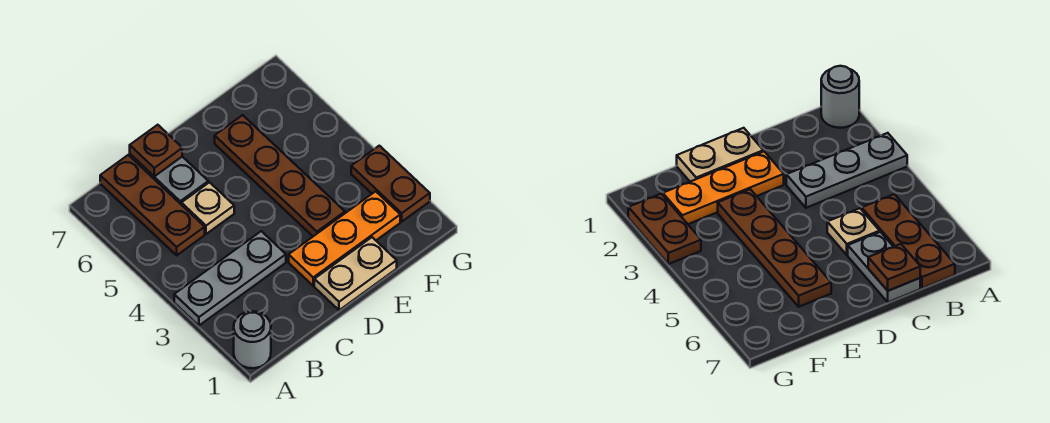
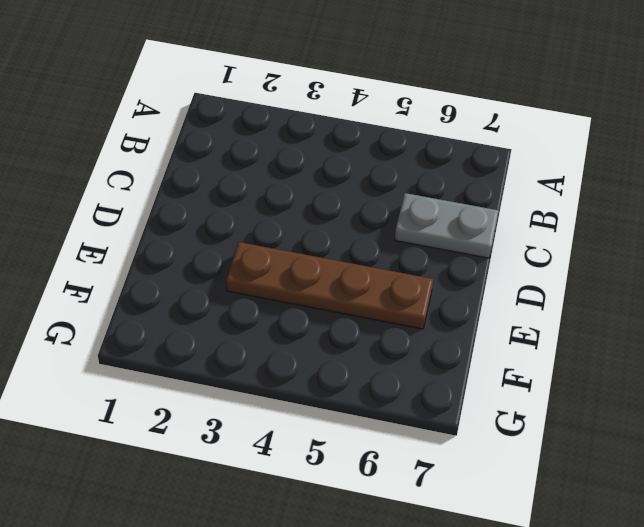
none -> grey round brick A1 level 1
none -> grey plate A3:C3 level 1

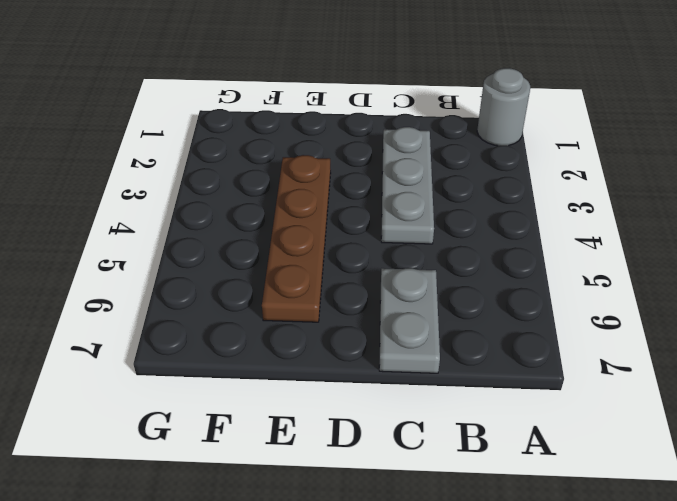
grey plate C2:C4 level 1 -> grey plate A3:C3 level 1
none -> brown plate B5:B7 level 1
none -> tan plate C5 level 1

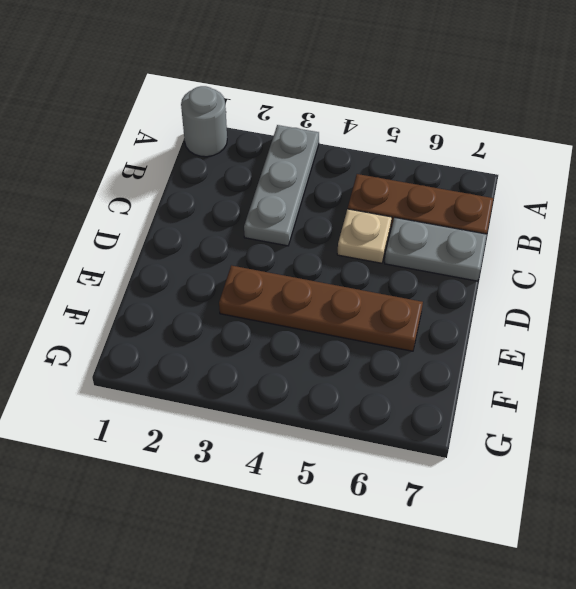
none -> tan plate D1:E1 level 1
none -> orange plate D2:F2 level 1

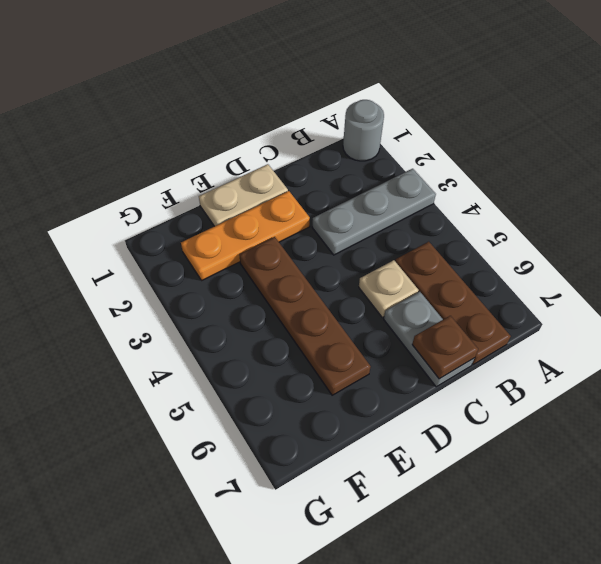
none -> brown plate G2:G3 level 1

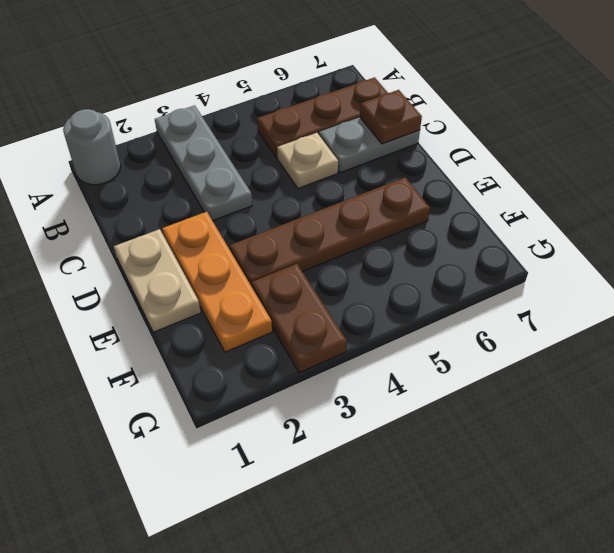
brown plate F3:G3 level 1 -> brown plate G2:G3 level 1

